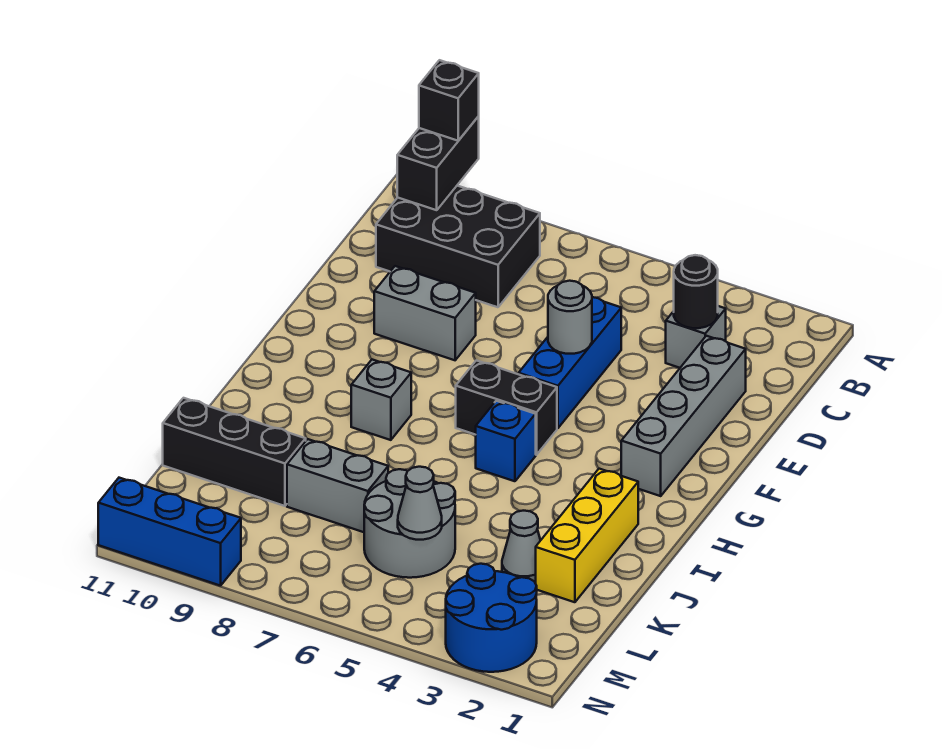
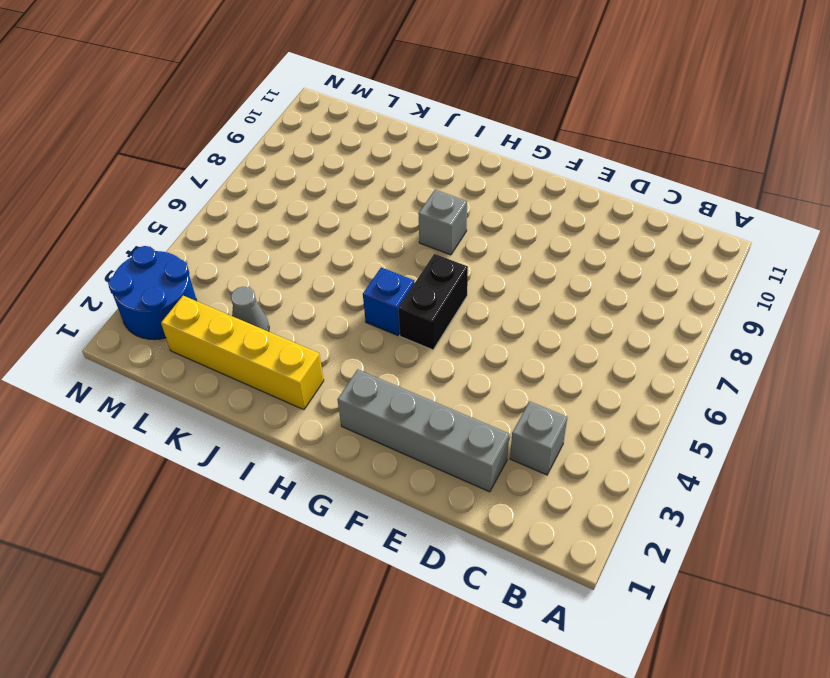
yellow brick I2:L2 level 1 -> yellow brick I2:K2 level 1
none -> black brick B8:C10 level 1
none -> blue brick D5:F5 level 1
none -> grey brick E8:E9 level 1

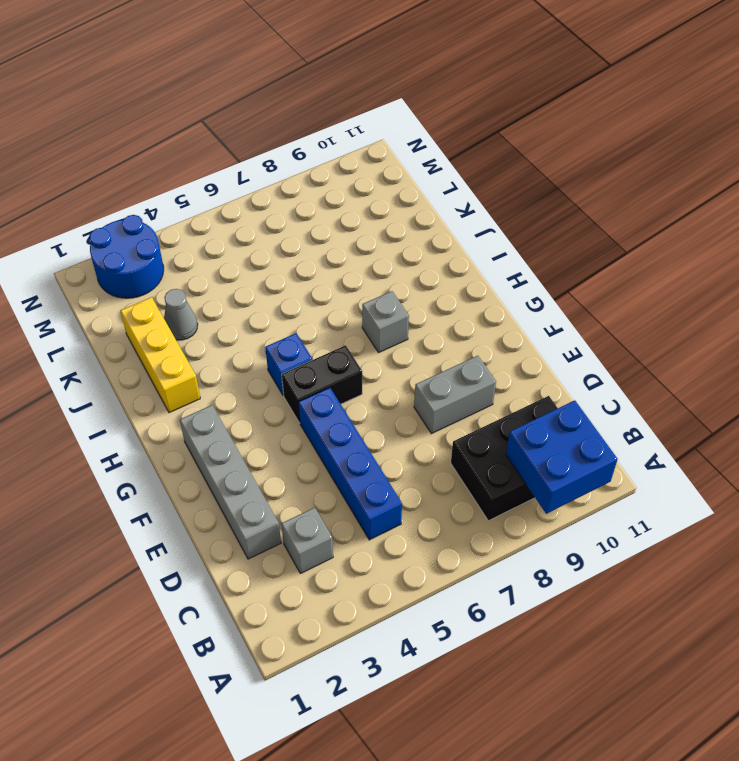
blue brick A9:B10 level 2 -> black brick A10:B10 level 2
blue brick C5:F5 level 1 -> blue brick D5:F5 level 1
none -> grey round brick K5:L6 level 1
none -> grey brick K7:K8 level 1
none -> black brick K9:K11 level 1

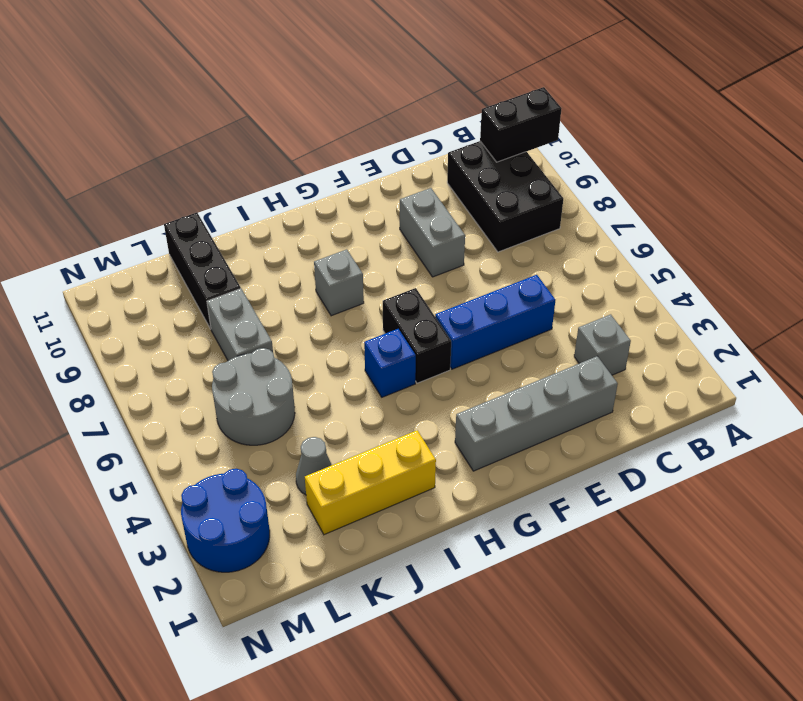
none -> blue brick N9:N11 level 1
none -> black round brick C3 level 2
none -> grey round brick E5 level 2

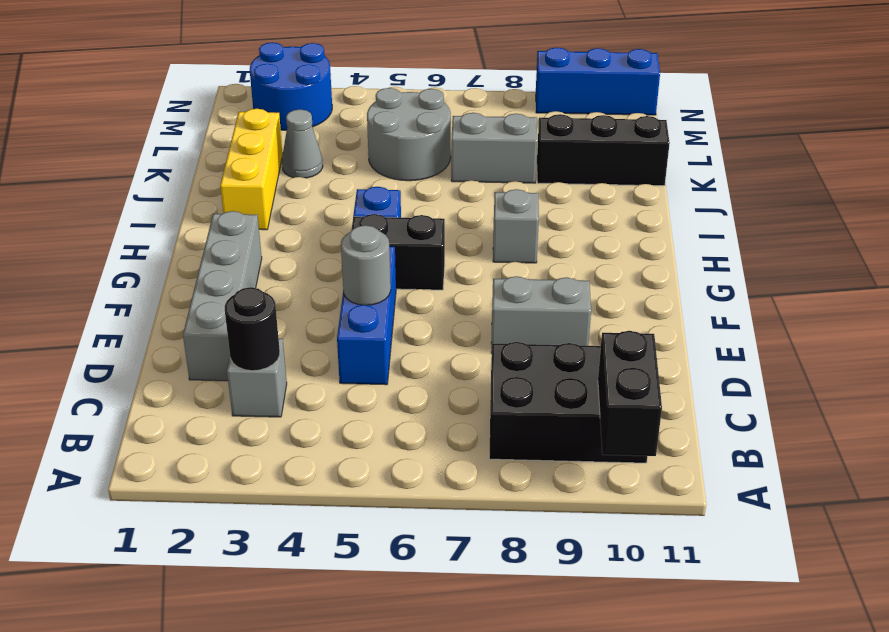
none -> grey cone L5 level 2
none -> black brick A10 level 3

